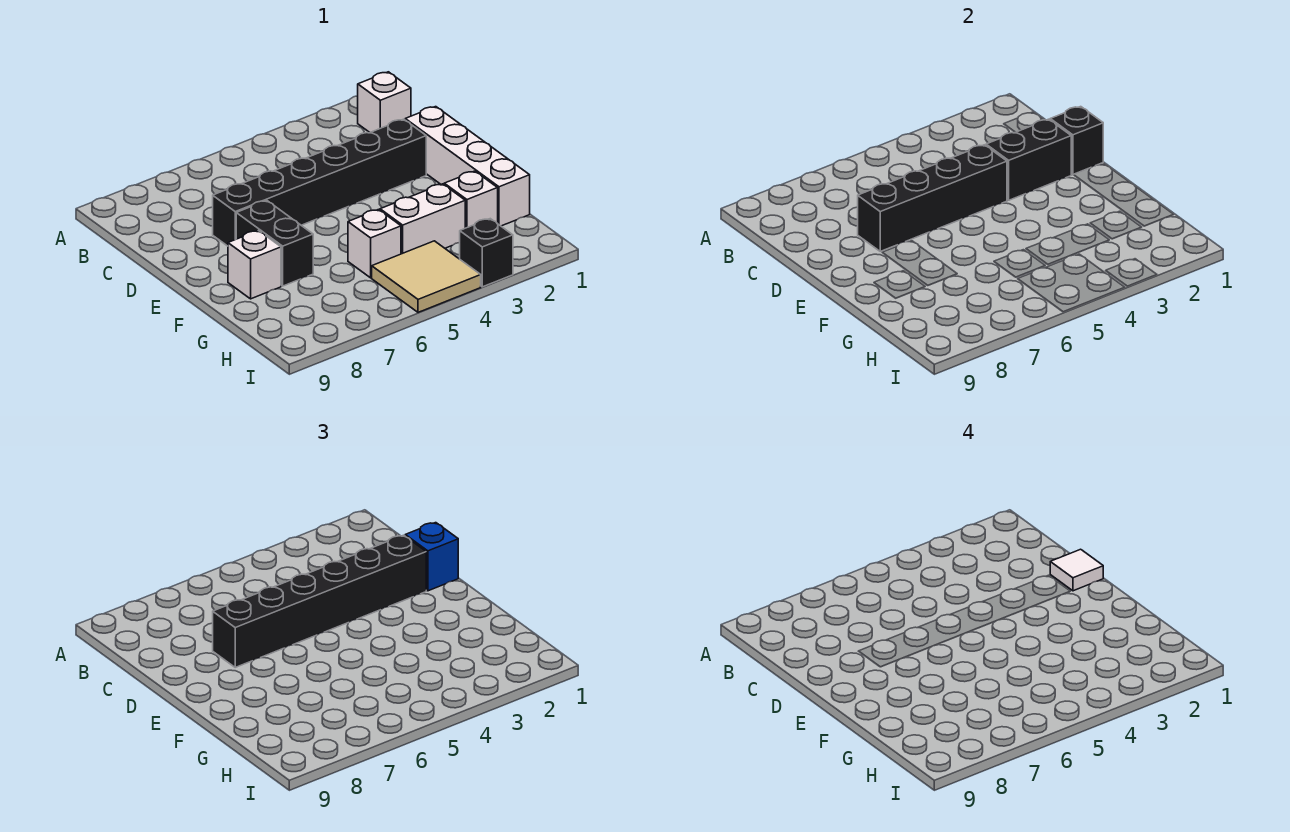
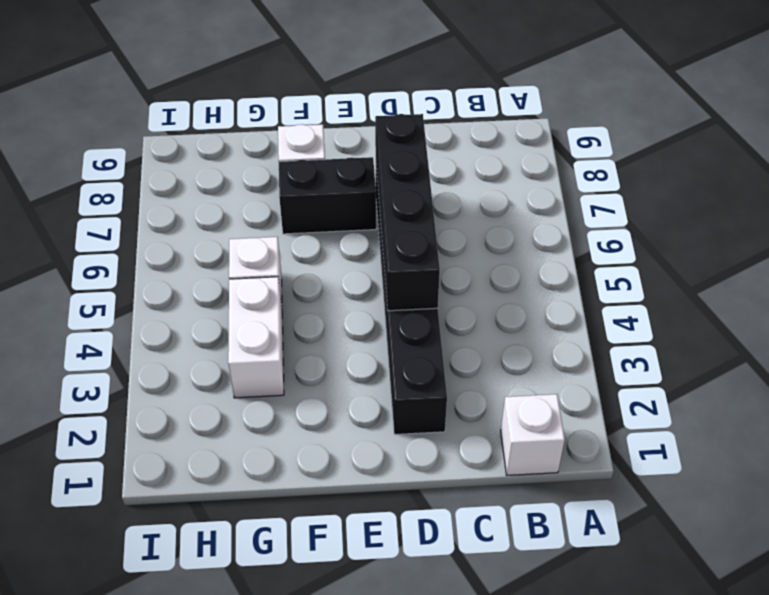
none -> white brick D1:G1 level 1
none -> white brick G2 level 1
none -> tan tile H4:I5 level 1

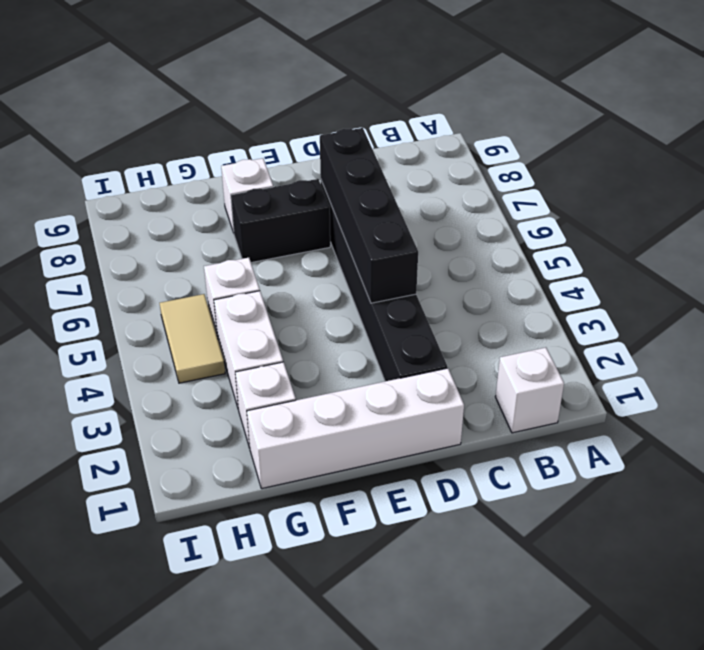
tan tile H4:H5 level 1 -> tan tile H4:I5 level 1
none -> black brick I3 level 1
none -> black brick D1 level 2
none -> black brick D2:D3 level 2

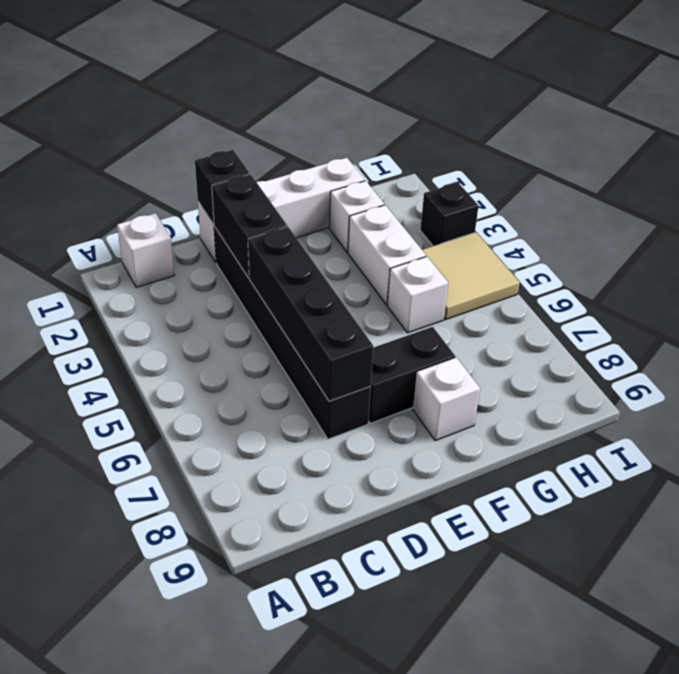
none -> blue brick D1 level 3
none -> black brick D2:D7 level 3
none -> white tile D1 level 4

